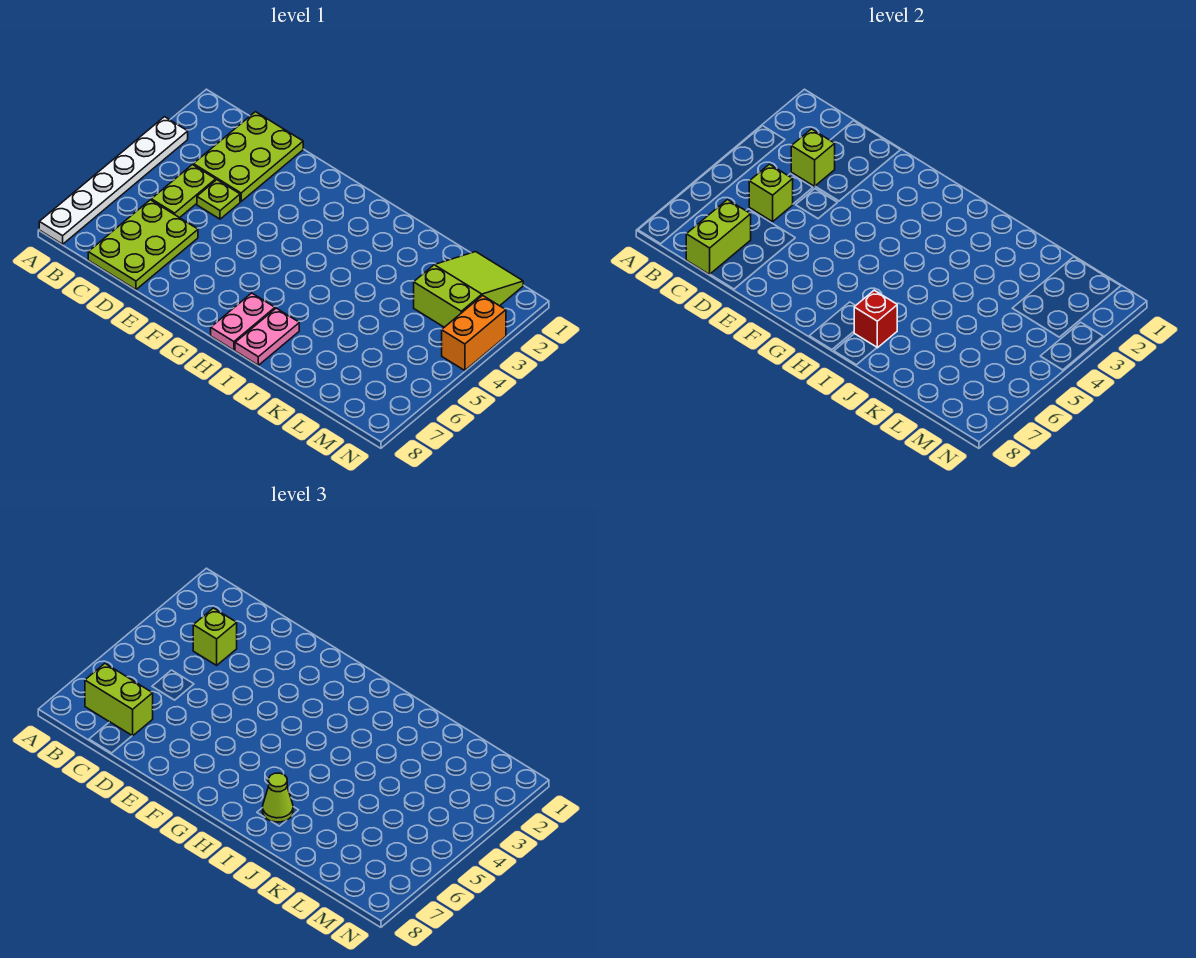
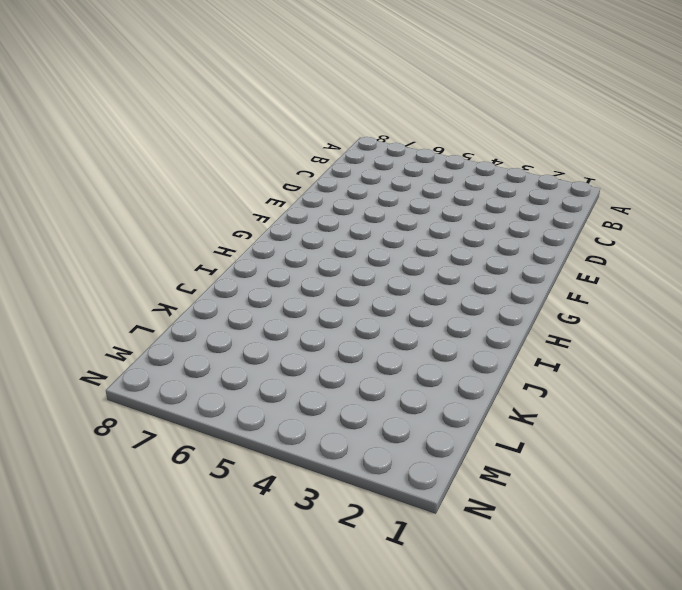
none -> white plate A3:A8 level 1
none -> lime plate C1:D3 level 1
none -> lime plate C4:C5 level 1

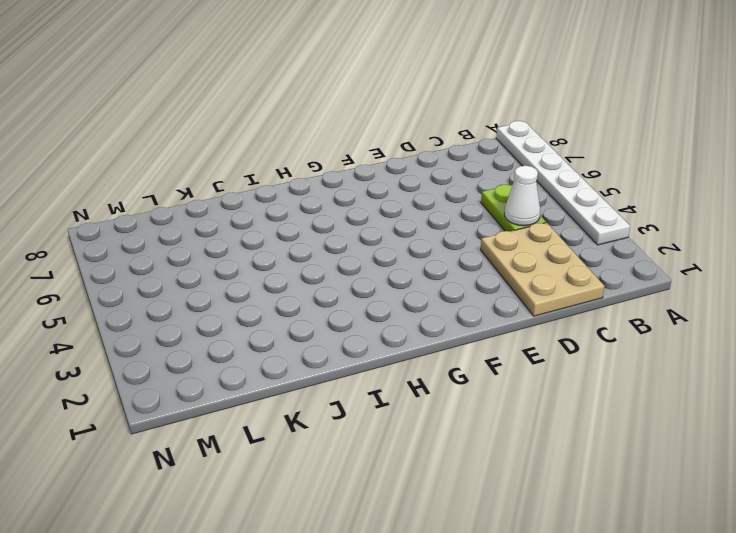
tan plate C1:D3 level 1 -> lime plate C1:D3 level 1
white cone C4 level 2 -> none
none -> lime plate C6:D8 level 1
none -> lime plate D4 level 1
none -> pink plate H7:H8 level 1

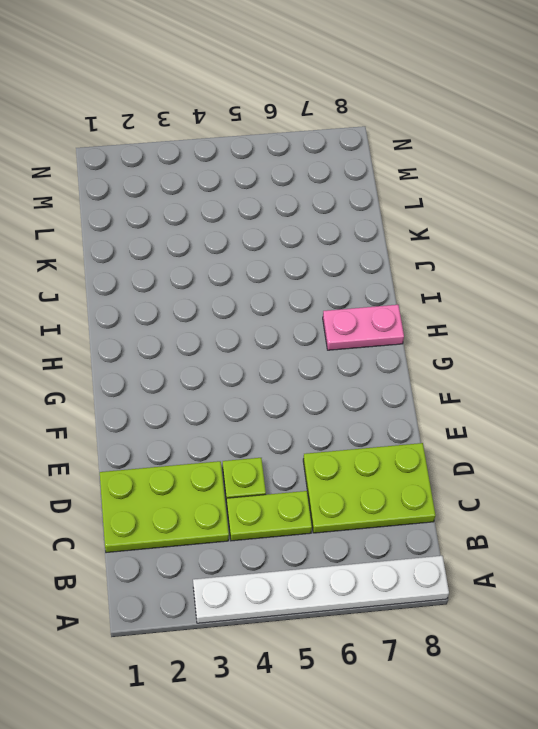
none -> pink plate I7:I8 level 1
none -> lime slope L1:M3 level 1 top 3
none -> orange brick N3:N4 level 1

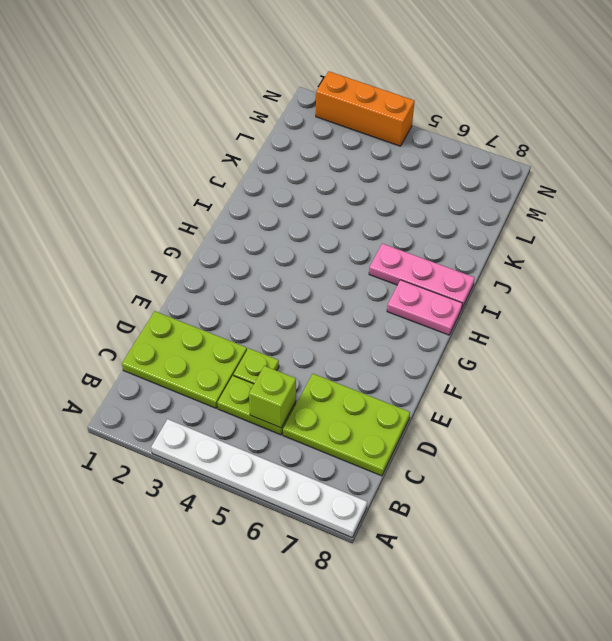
pink plate I6:I8 level 1 -> pink plate I7:I8 level 1
orange brick N2:N4 level 1 -> orange brick N3:N4 level 1
none -> lime slope L1:M3 level 1 top 3
none -> lime brick C3 level 2
none -> lime brick C7:C8 level 2

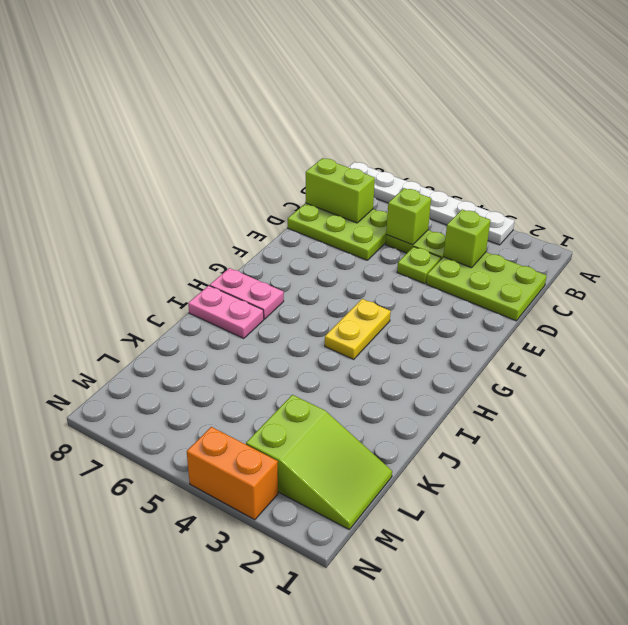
yellow plate G4:H4 level 1 -> none
none -> red brick I7 level 2
none -> lime brick B7:C7 level 3
none -> lime brick C3 level 3

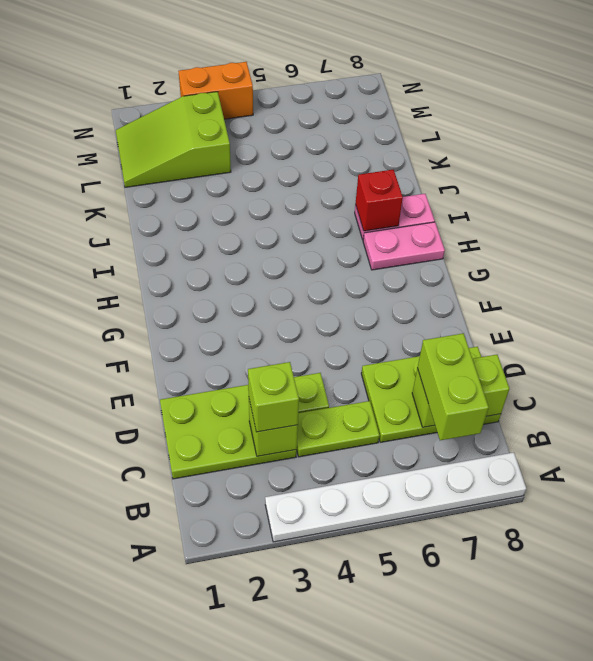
none -> lime brick C5 level 2
none -> lime cone I7 level 3

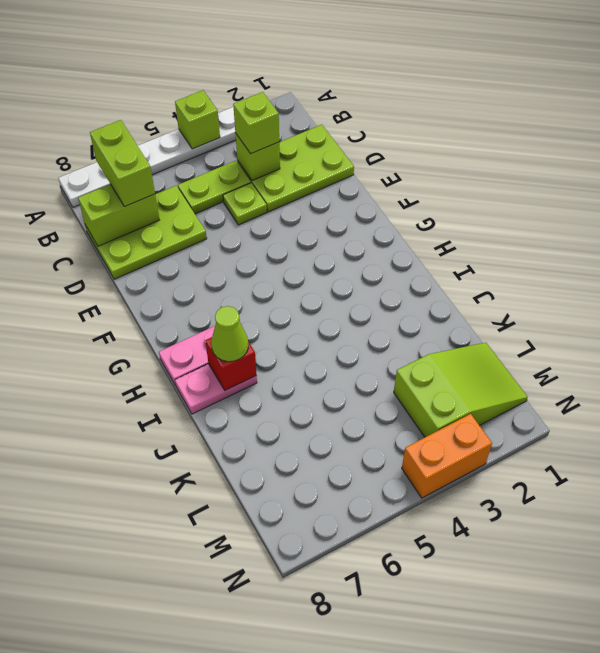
lime brick A4 level 2 -> lime brick C5 level 2

